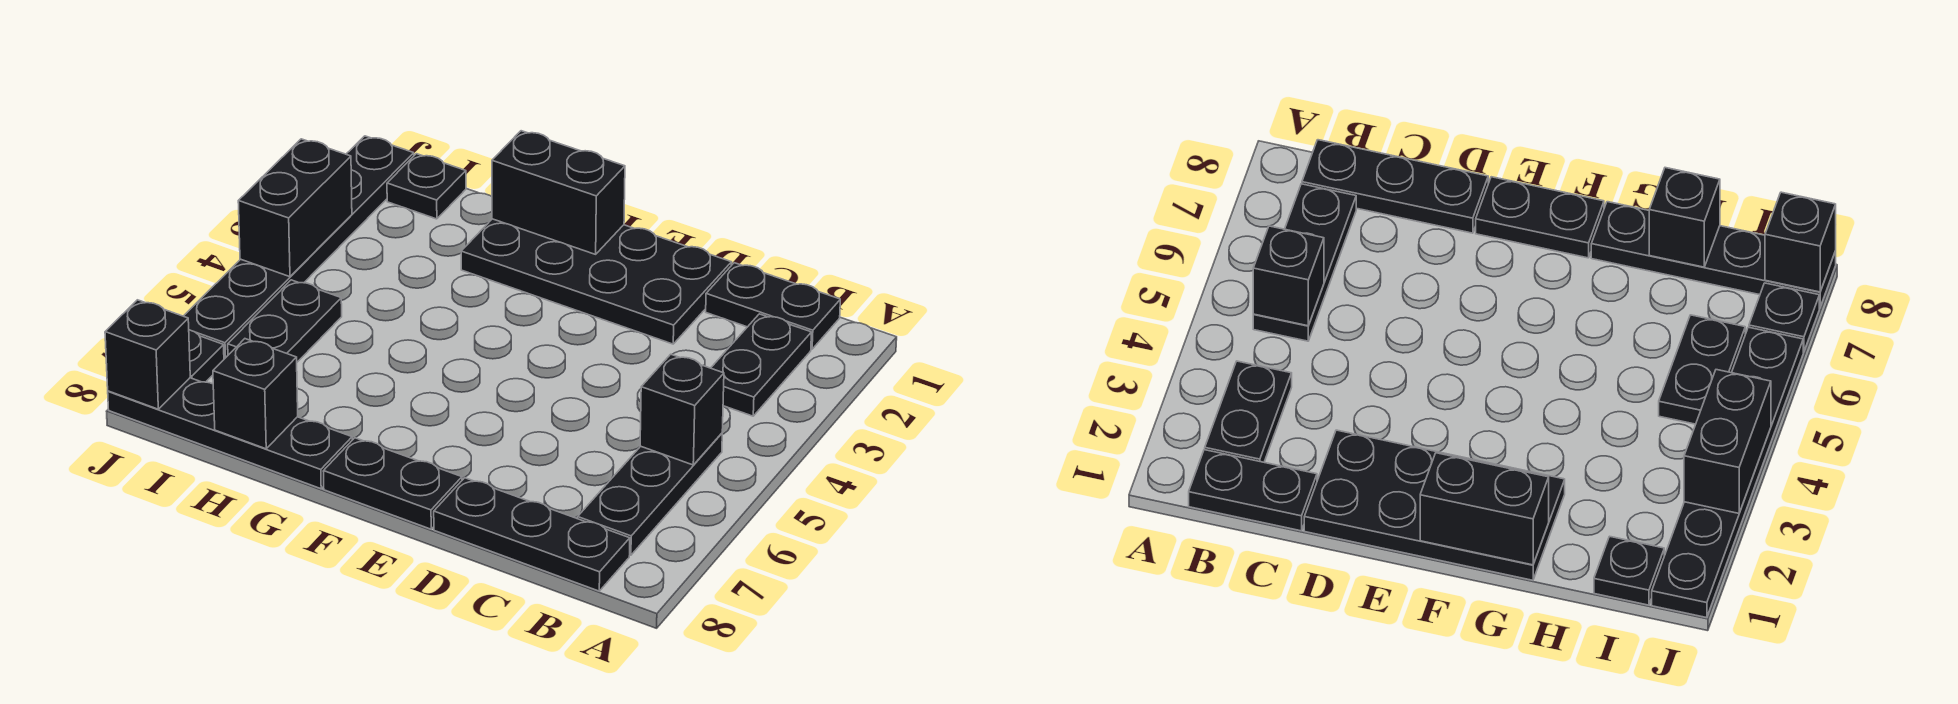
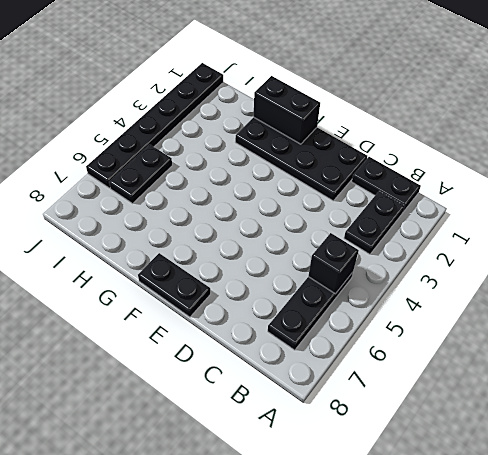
none -> black plate B8:D8 level 1
none -> black plate G8:J8 level 1
none -> black plate I1 level 1

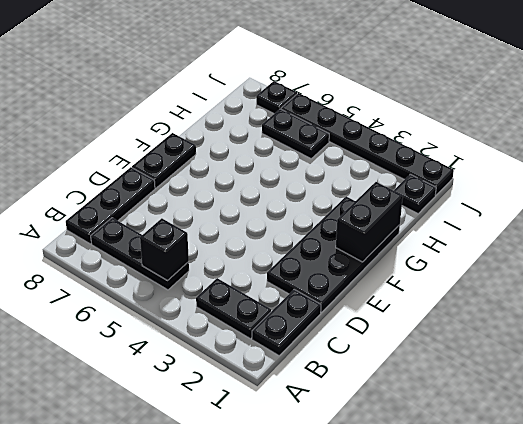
none -> black plate G8:J8 level 1
none -> black brick H8 level 2
none -> black brick J3:J4 level 2

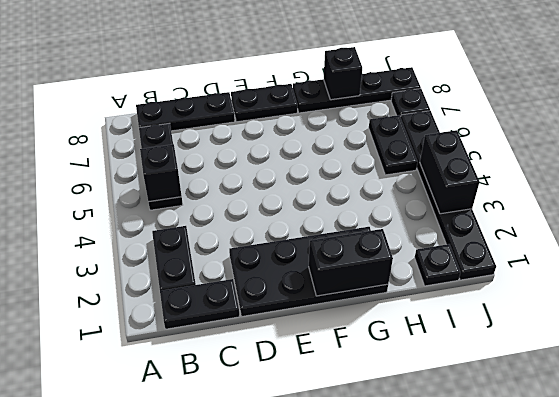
none -> black brick J8 level 2

